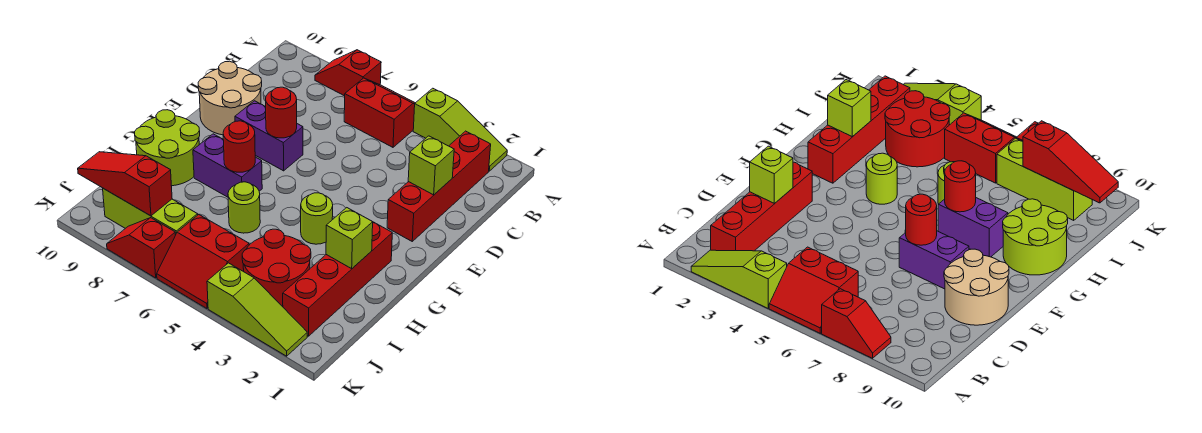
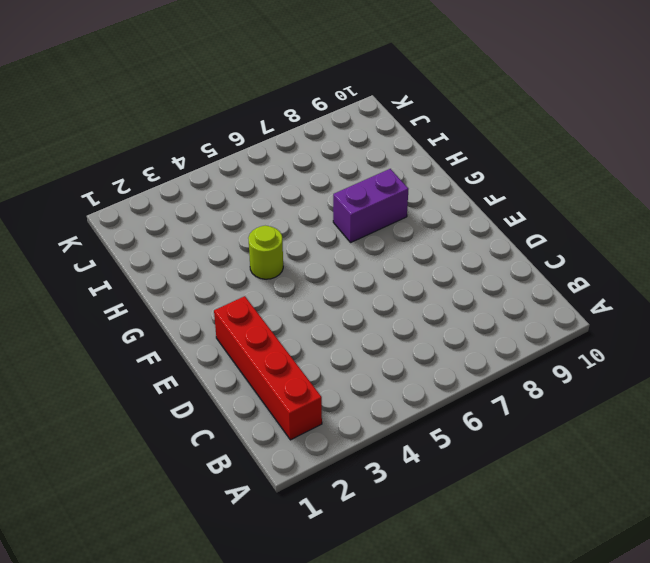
none -> lime slope A2:A4 level 1 top 4
none -> red slope A5:B6 level 1 top B
none -> red slope A7:A8 level 1 top 7

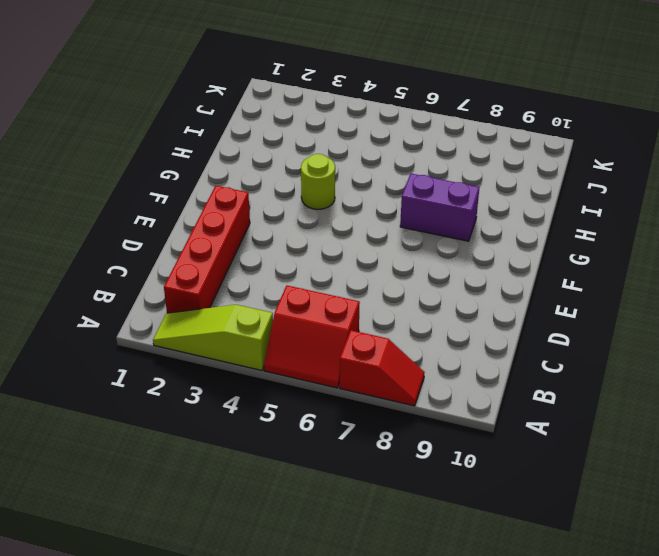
none -> tan round brick D9:E10 level 1
none -> purple brick E7:E8 level 1
none -> red brick G2:J2 level 1

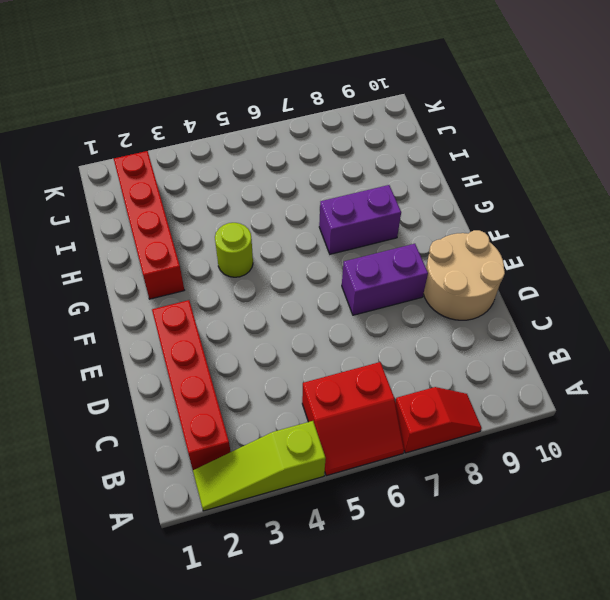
none -> lime round brick G9:H10 level 1
none -> lime round brick H6 level 1
none -> red round brick I3:J4 level 1

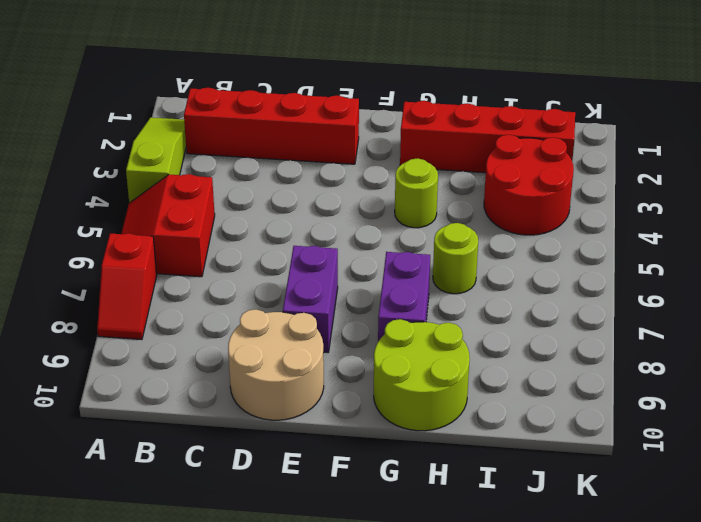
none -> red slope J5:K6 level 1 top J
none -> lime brick J7:J9 level 1
none -> lime slope K2:K4 level 1 top 4

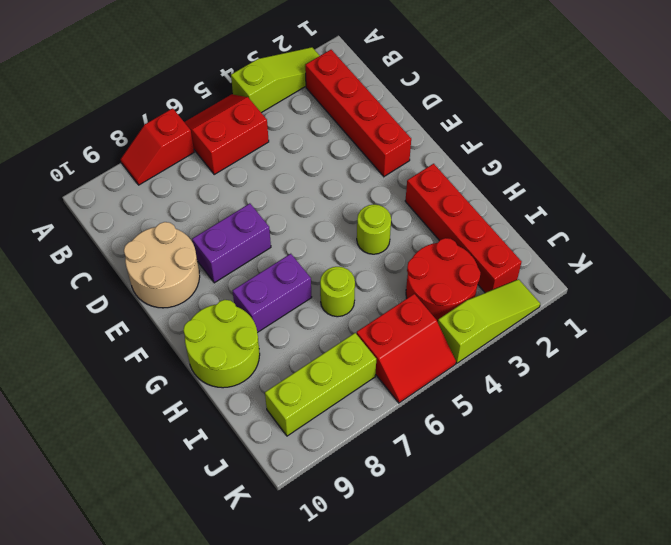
none -> red slope K7:K8 level 1 top 7
none -> lime brick D2 level 2
none -> red round brick E7 level 2

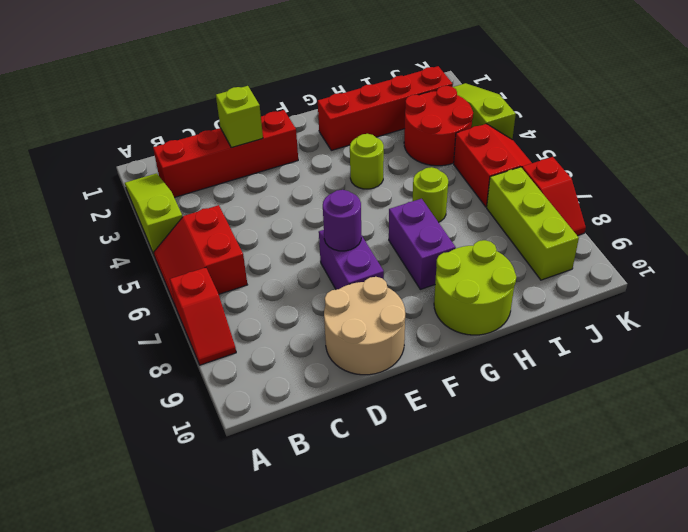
purple round brick E7 level 2 -> red round brick E7 level 2
none -> red round brick G7 level 2
none -> lime brick H2 level 2
none -> red slope J8:J10 level 2 top 8

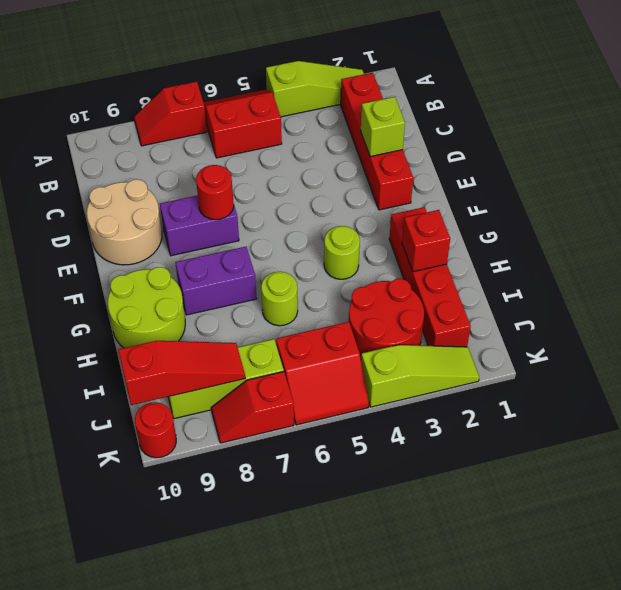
red brick H2 level 2 -> lime brick H2 level 2
red slope J8:J10 level 2 top 10 -> red slope J8:J10 level 2 top 8
red round brick K10 level 1 -> red round brick G7 level 2

